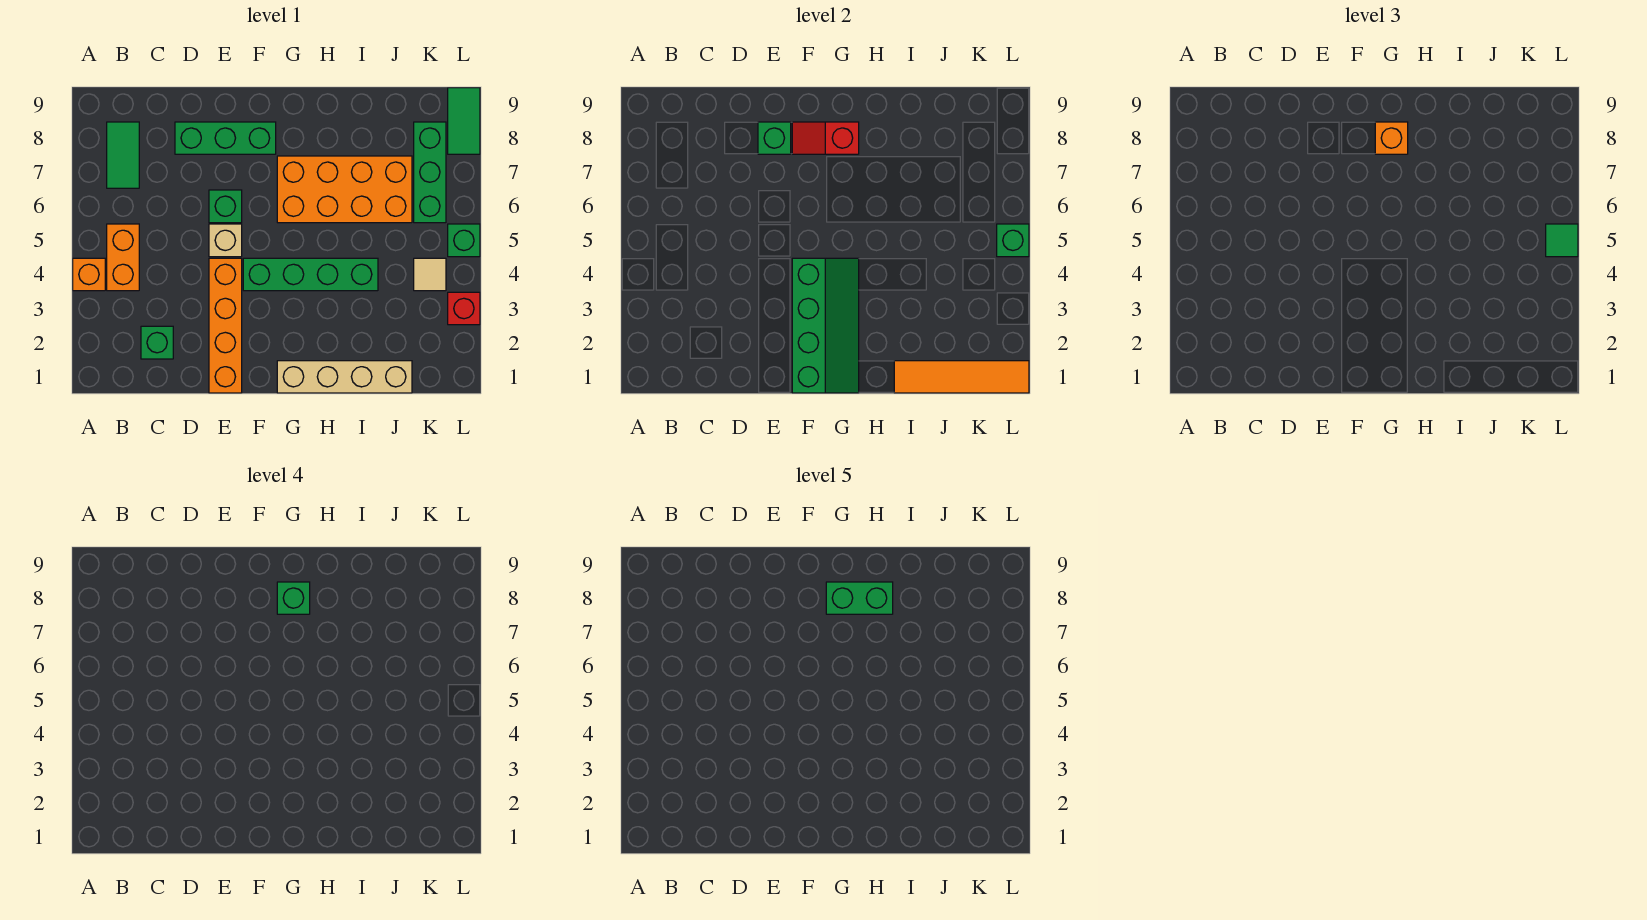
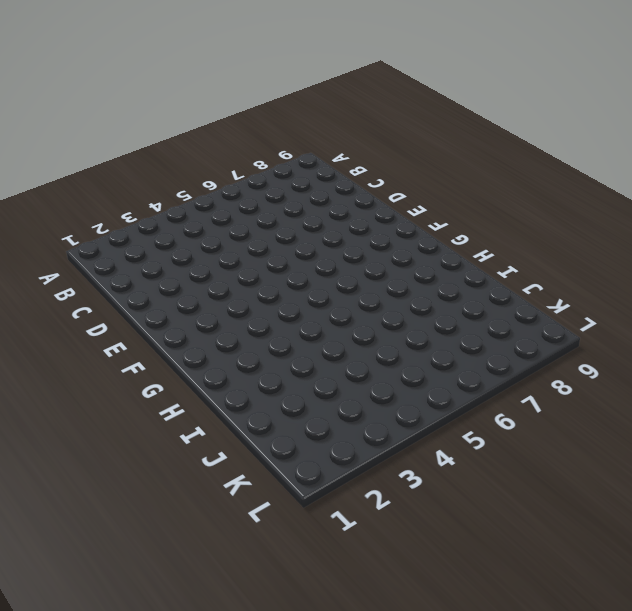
none -> orange brick A4 level 1
none -> orange brick B4:B5 level 1
none -> green tile B7:B8 level 1

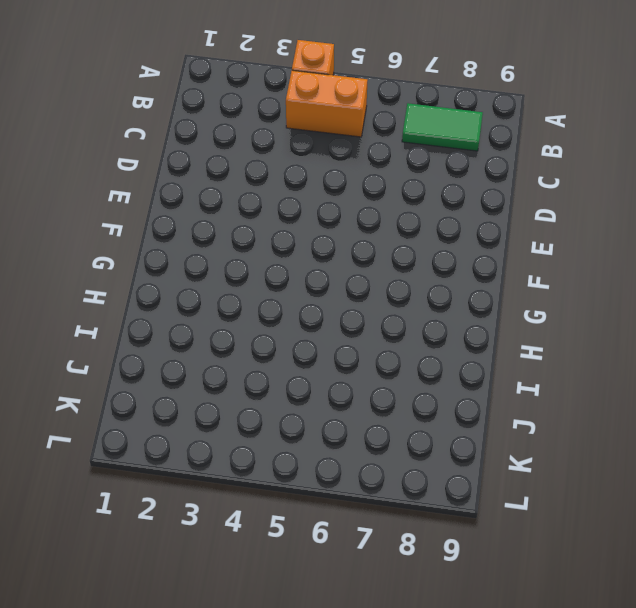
none -> green brick C2 level 1
none -> green brick D8:F8 level 1
none -> orange brick E1:E4 level 1

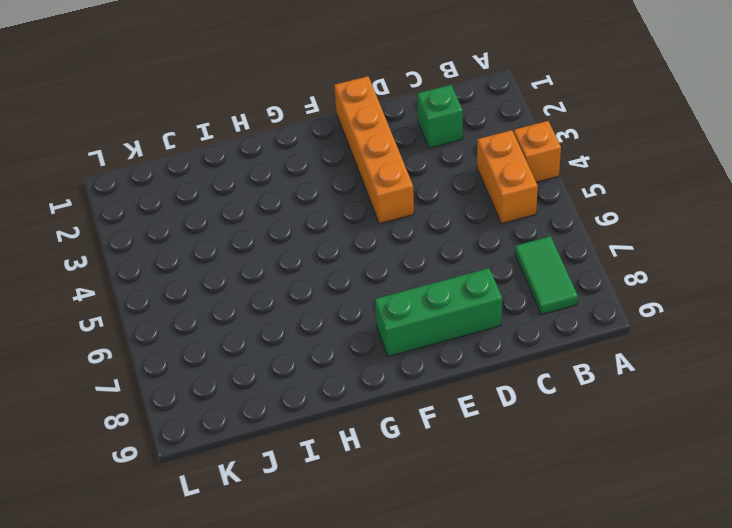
none -> tan brick E5 level 1
none -> green brick E6 level 1
none -> green brick F4:I4 level 1

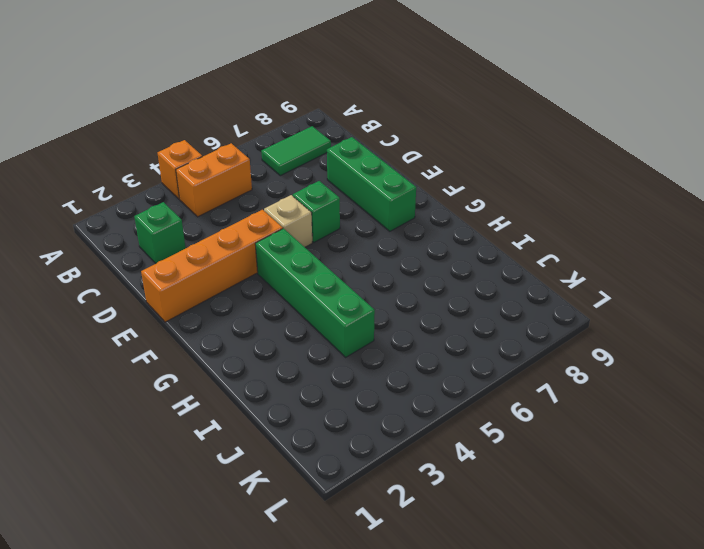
none -> tan brick G1:J1 level 1
none -> orange brick G6:J7 level 1
none -> tan tile K4 level 1

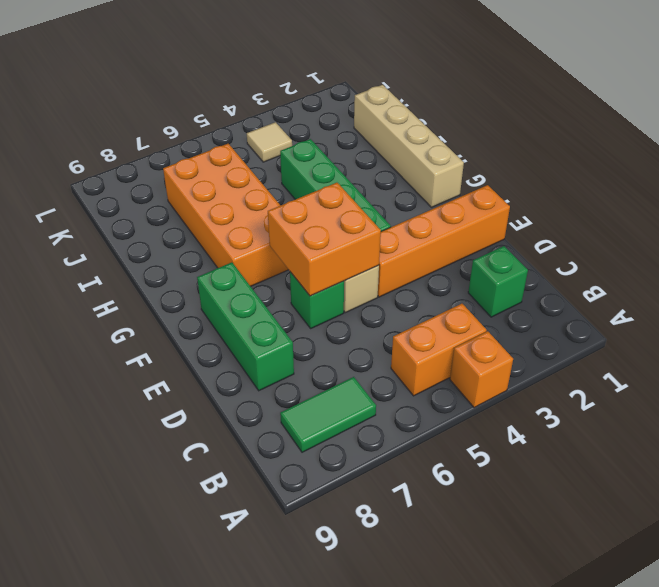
orange brick E5:F6 level 2 -> none
none -> green brick K6:K8 level 1
none -> red brick L3 level 1
none -> green brick L5 level 1

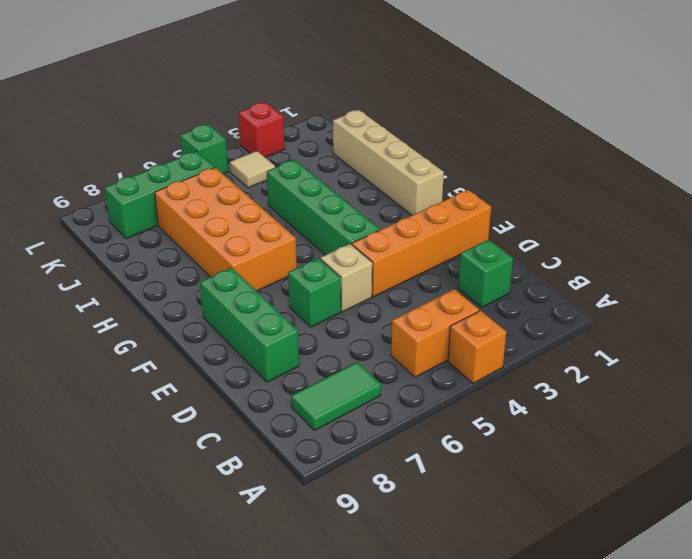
none -> green tile L8:L9 level 1
none -> green brick E8 level 2
none -> green slope F1:G4 level 2 top F

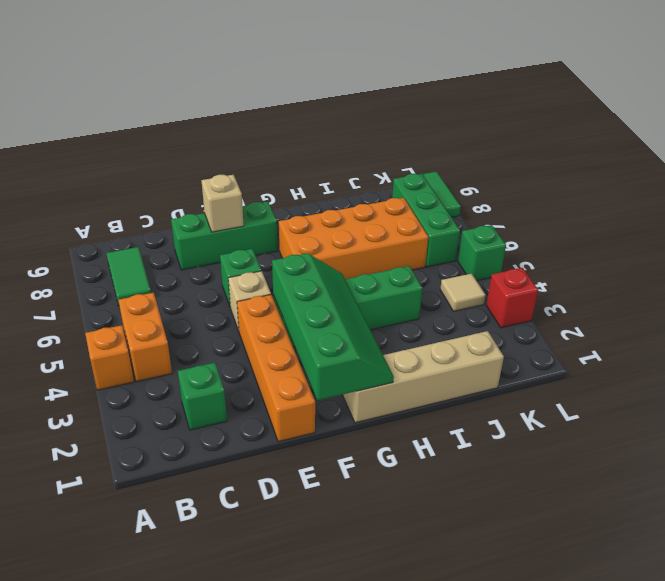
tan brick E8 level 2 -> green brick E8 level 2
none -> red slope F8:G8 level 2 top G
none -> orange tile I1:L1 level 2
none -> green brick L5 level 2

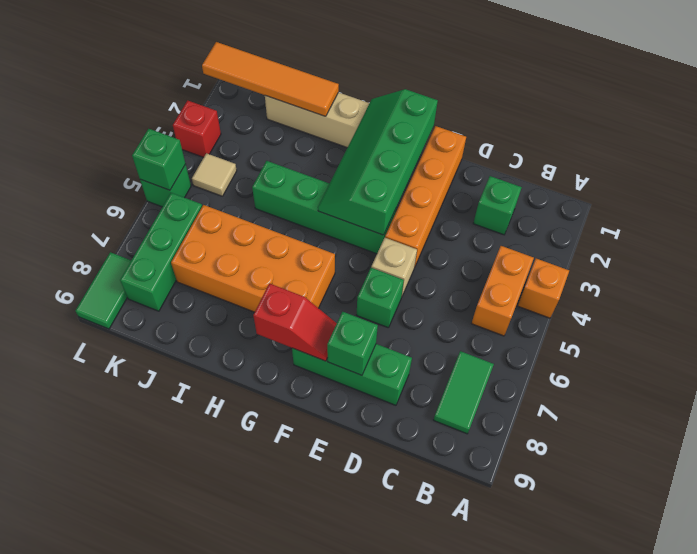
none -> orange brick G8 level 3
none -> green tile L5 level 3
none -> green brick G8 level 4

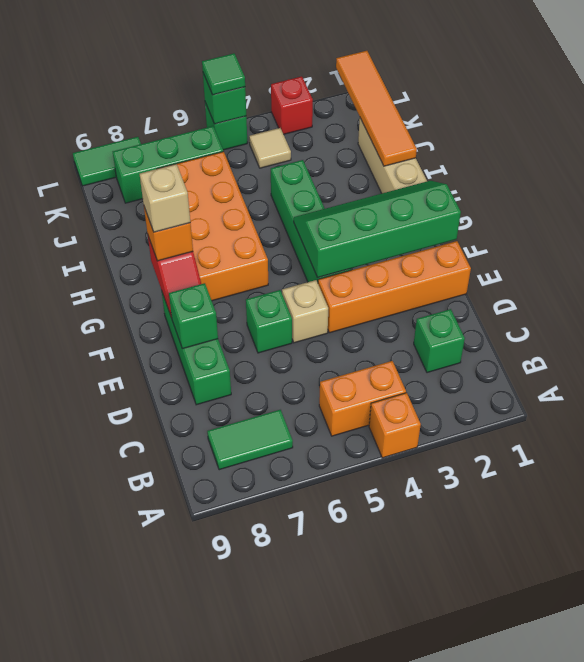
tan brick G8 level 4 -> green brick G8 level 4
none -> green brick G8:H8 level 5

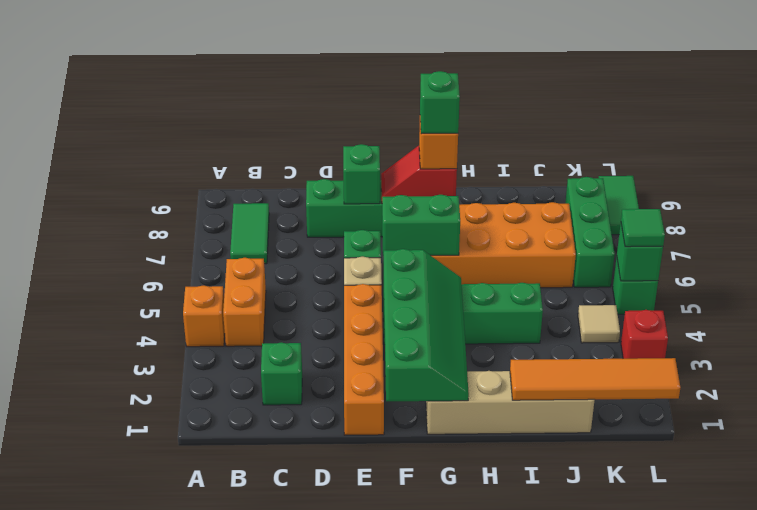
green brick F6:G6 level 2 -> green brick G8:H8 level 5

